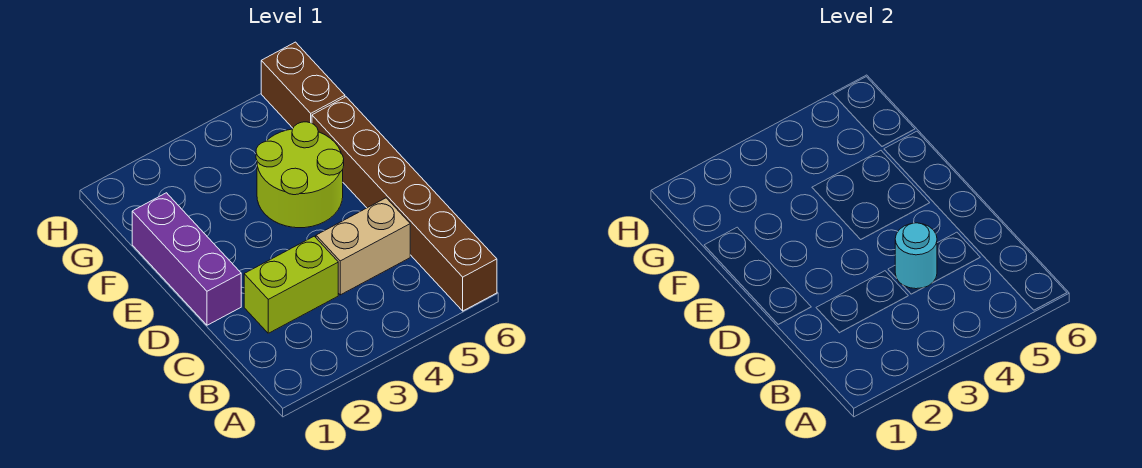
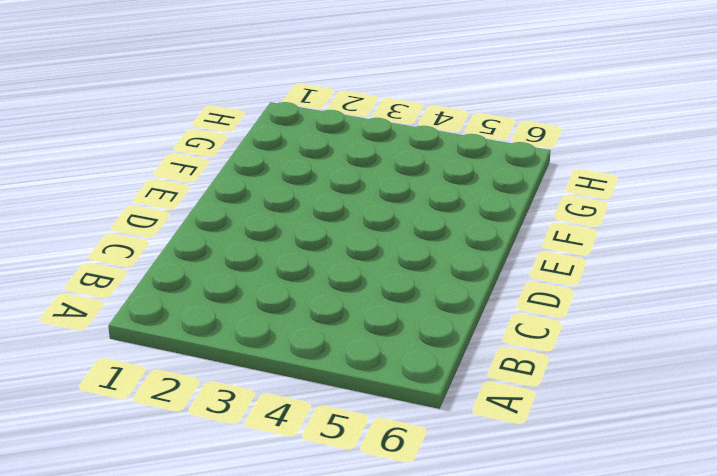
none -> brown brick A6:F6 level 1
none -> lime brick C2:C3 level 1

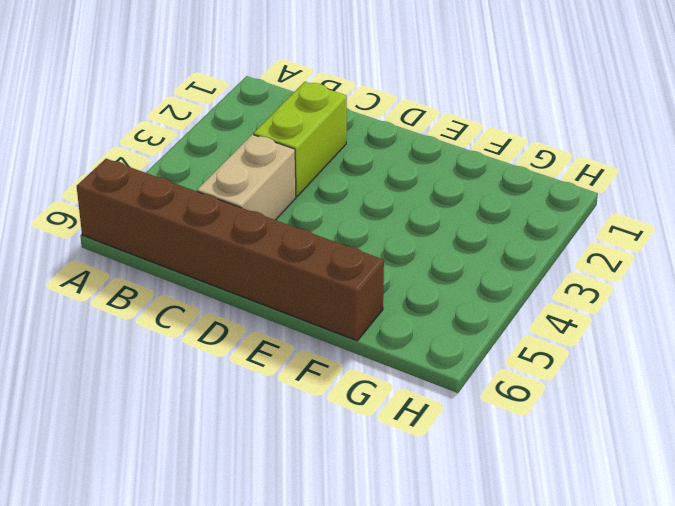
none -> purple brick D1:F1 level 1
none -> lime round brick E4:F5 level 1

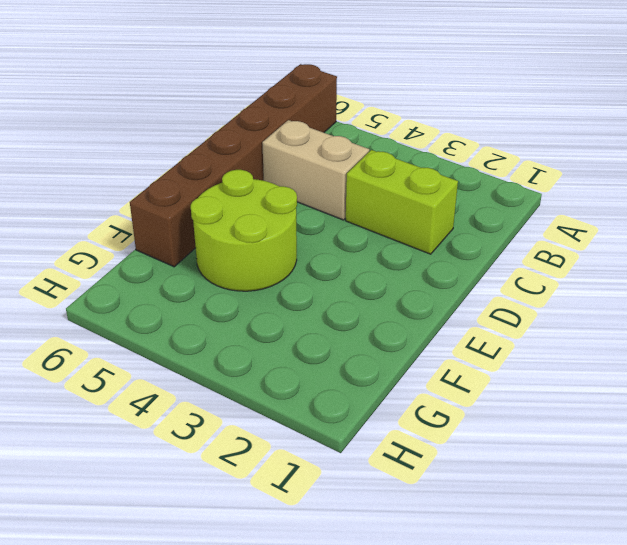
none -> purple brick D1:F1 level 1
none -> brown brick G6:H6 level 1

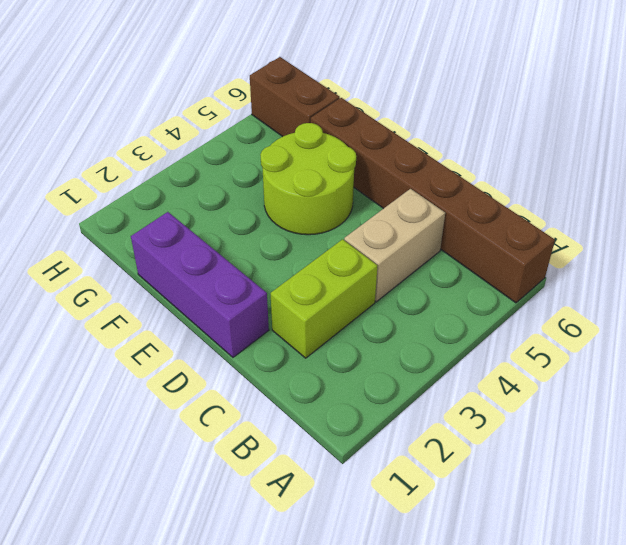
none -> cyan round brick C4 level 2

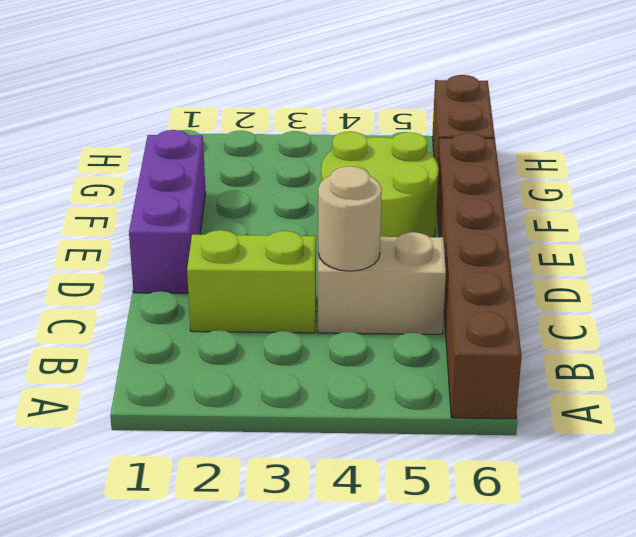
tan round brick C4 level 2 -> cyan round brick C4 level 2

